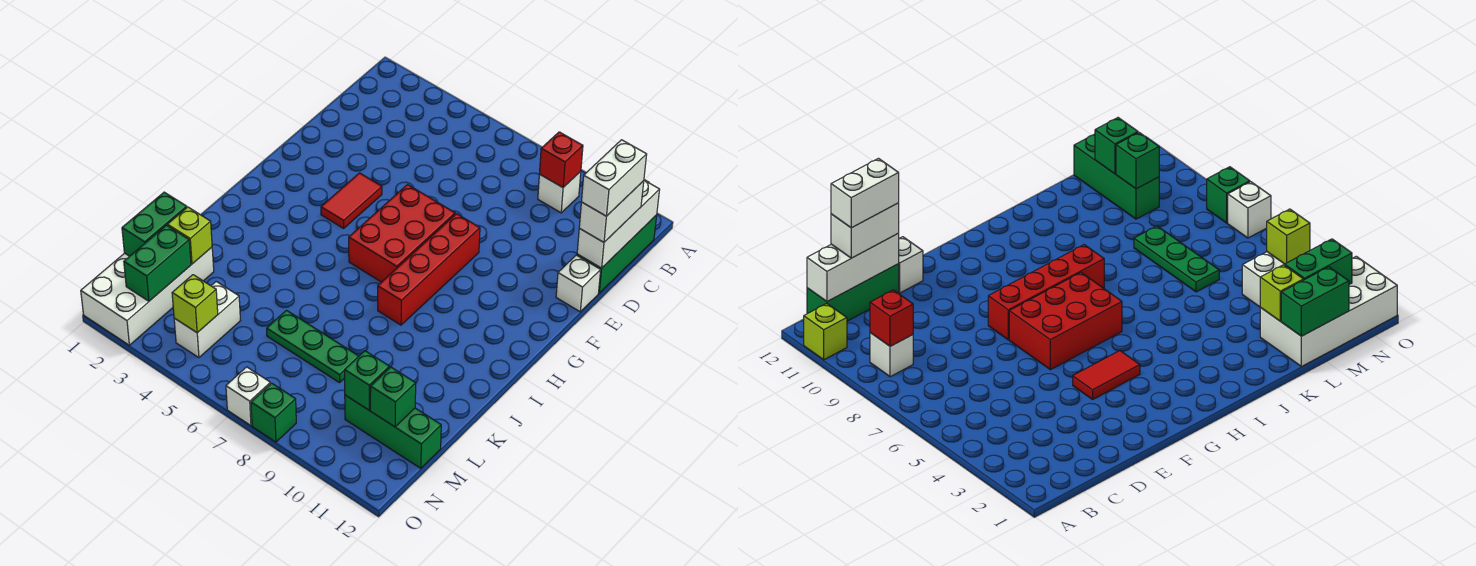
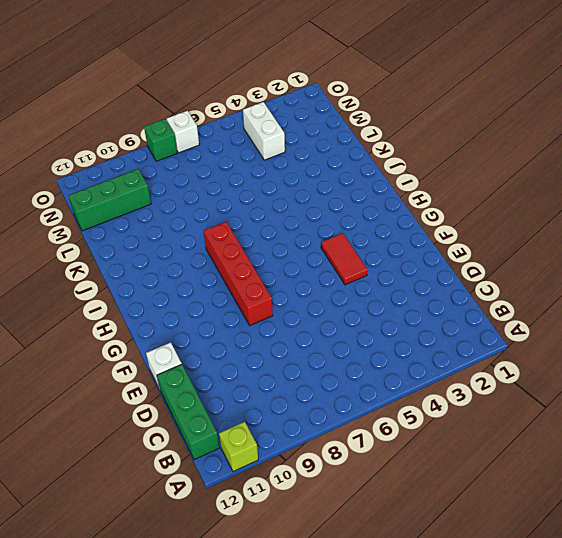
none -> white brick B9 level 1
none -> red brick F6:H7 level 1
none -> white brick L1:O2 level 1

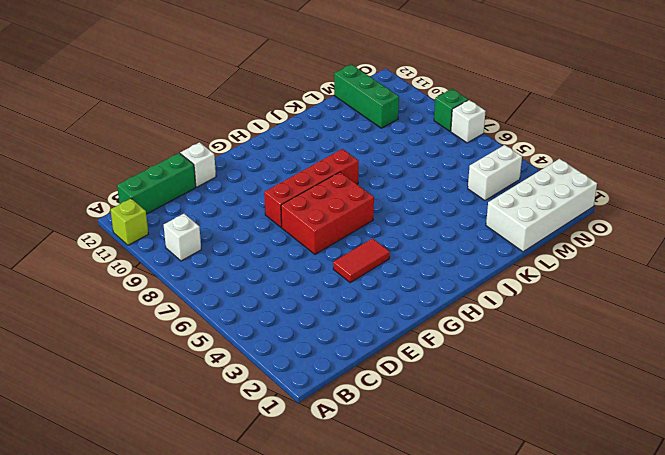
none -> green plate L6:L8 level 1
none -> red brick B9 level 2
none -> white brick B12:D12 level 2

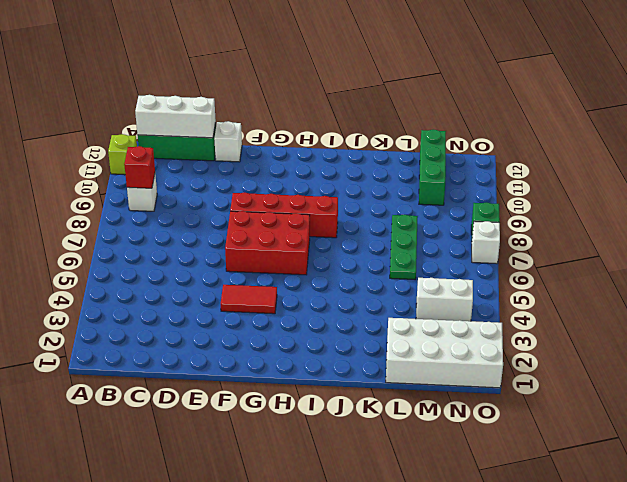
none -> green brick L1:M1 level 2
none -> lime brick L2 level 2
none -> green brick M2:N2 level 2

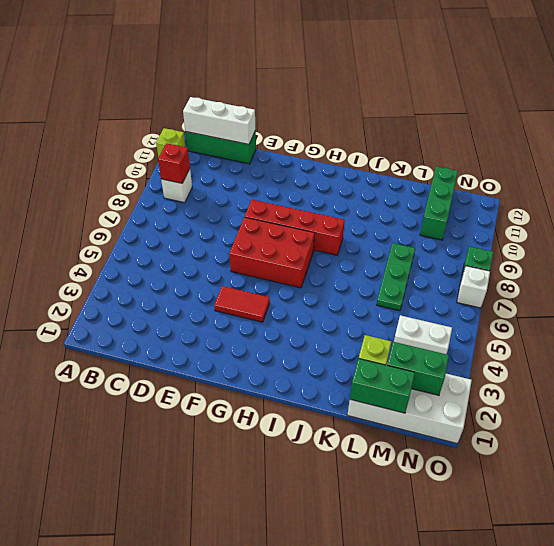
none -> white brick E12 level 1
none -> green brick M10 level 2
none -> green brick M11 level 2

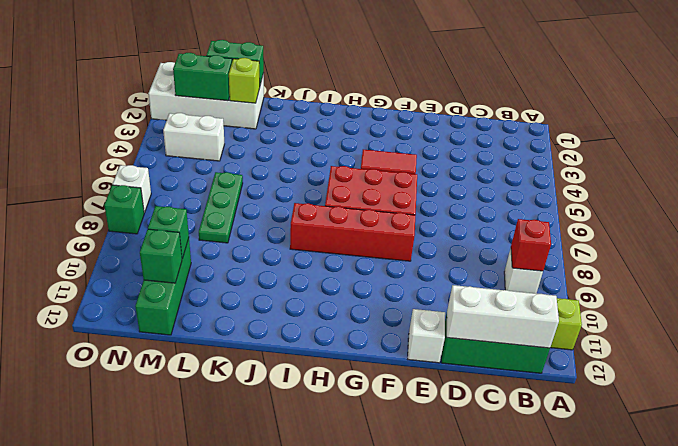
none -> lime brick N4 level 2
none -> white brick C12:D12 level 3
none -> white brick C12:D12 level 4

